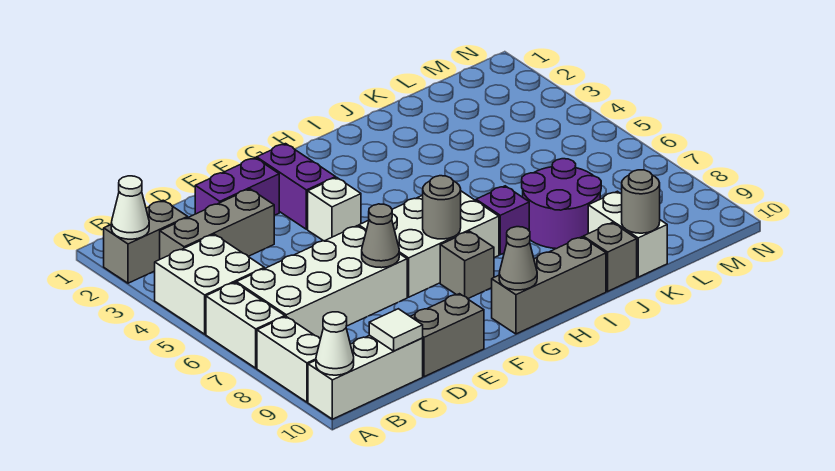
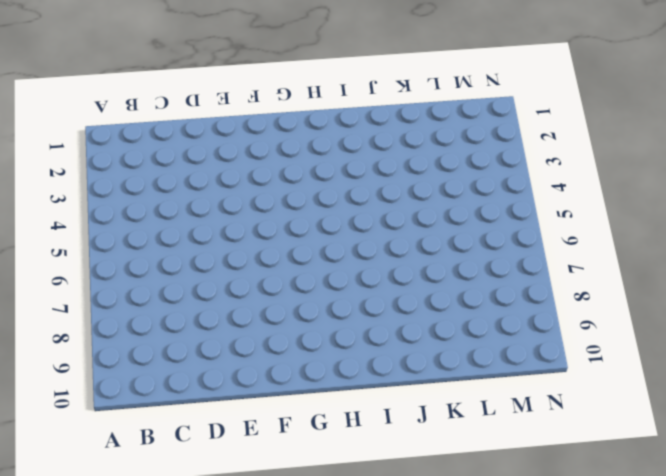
none -> grey brick A2:B2 level 1
none -> white brick A4:B5 level 1
none -> white brick A6:A7 level 1

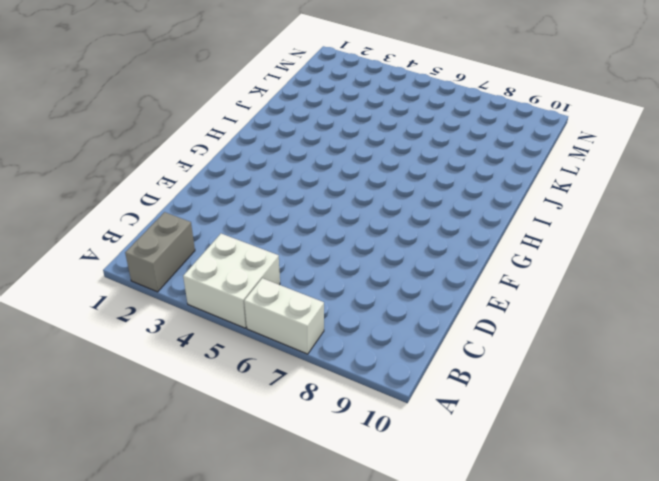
none -> white brick A8:A9 level 1
none -> white brick A10:C10 level 1
none -> grey brick B3:D3 level 1

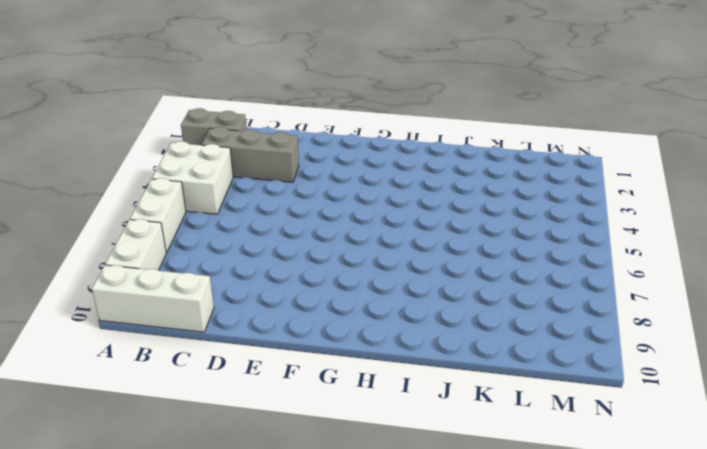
none -> white brick B6:E7 level 1
none -> purple brick D2:E2 level 1
none -> grey brick D10:E10 level 1

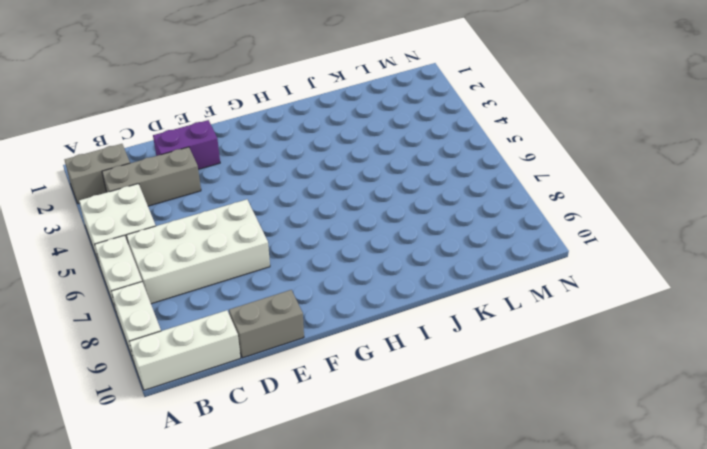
none -> purple brick F2:F3 level 1
none -> white brick F4 level 1
none -> white brick F6:H7 level 1

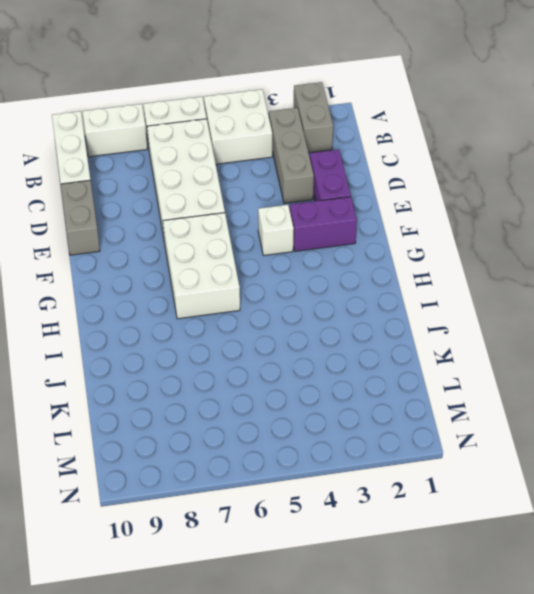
none -> grey brick G8 level 1
none -> grey brick G10:I10 level 1
none -> purple brick I7 level 1

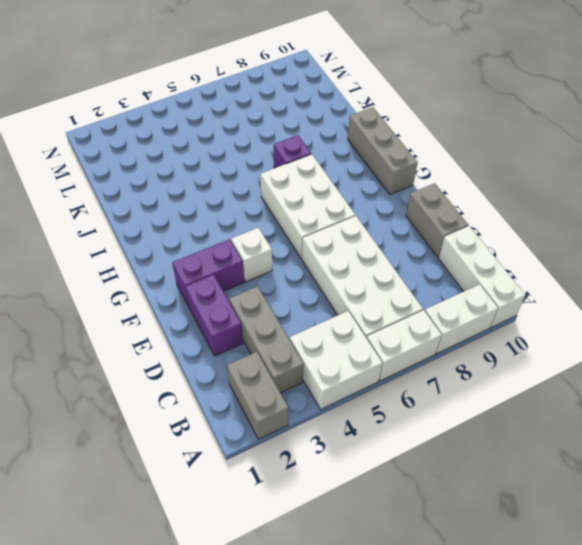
none -> grey brick G8 level 1
none -> purple round brick J7:K8 level 1
none -> grey brick J10 level 1

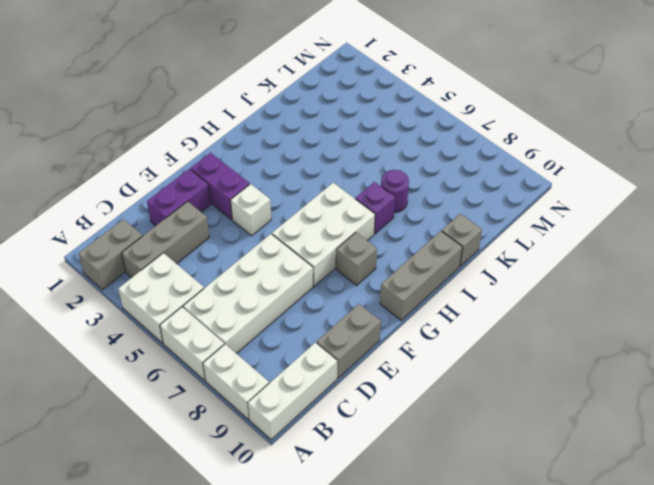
purple round brick J7 level 1 -> purple round brick J7:K8 level 1
none -> white brick K9:K10 level 1
none -> white cone A2 level 2
none -> white cone A10 level 2

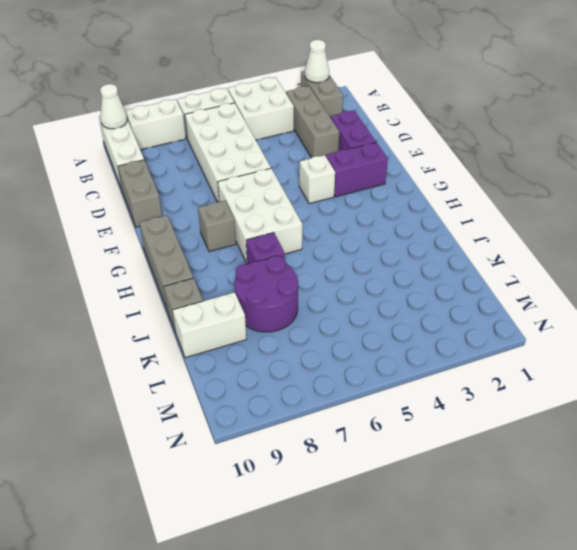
none -> white tile C10 level 2
none -> grey cone E7 level 2
none -> grey round brick G7 level 2

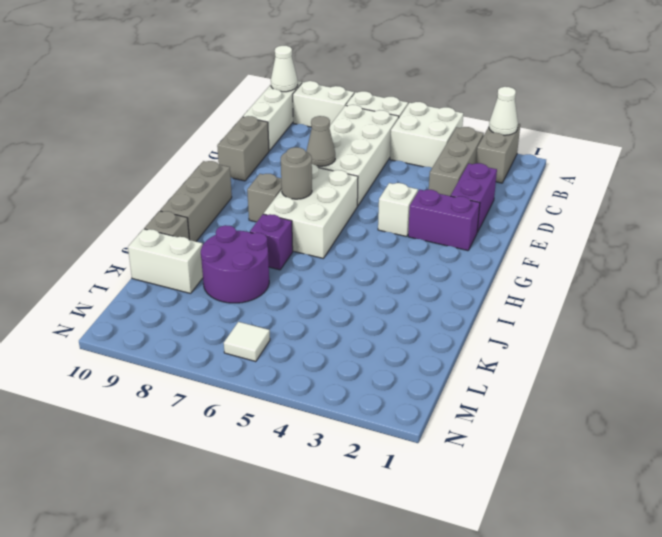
white tile M6 level 1 -> white tile C10 level 2
none -> grey cone G10 level 2
none -> grey round brick K10 level 2

